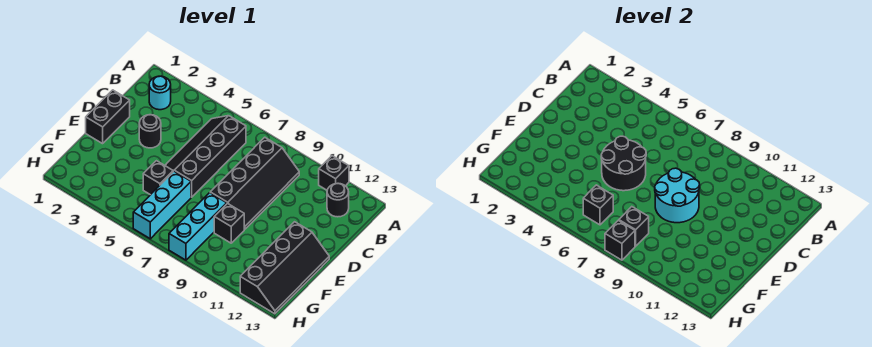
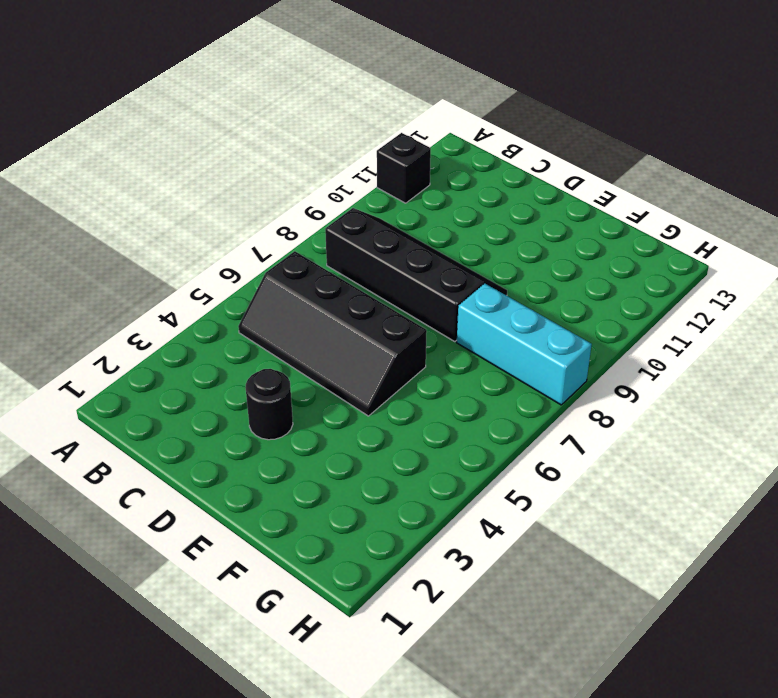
none -> cyan round brick B2 level 1
none -> black round brick B12 level 1
none -> black brick D1:E1 level 1

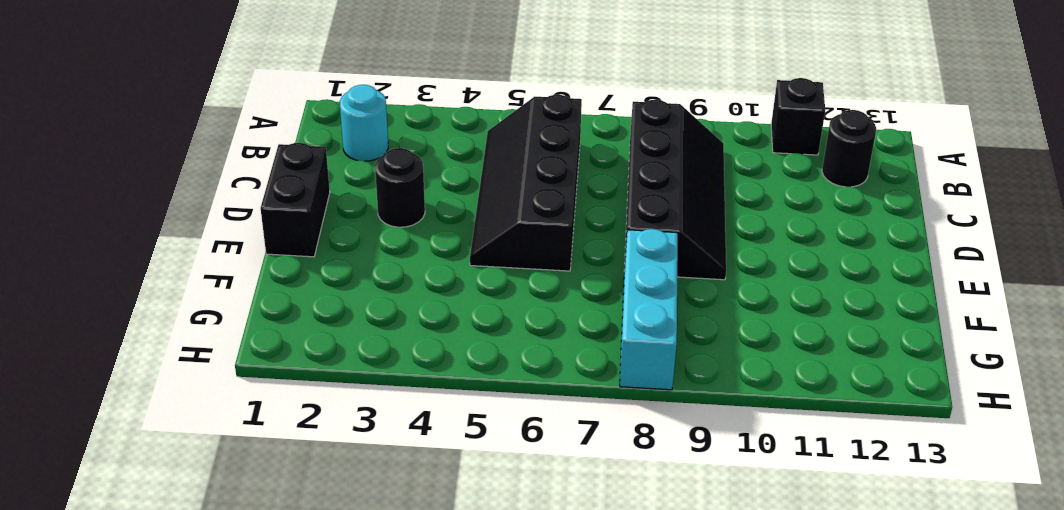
none -> black slope E12:H13 level 1 top 12
none -> black brick F5 level 1
none -> cyan brick F6:H6 level 1

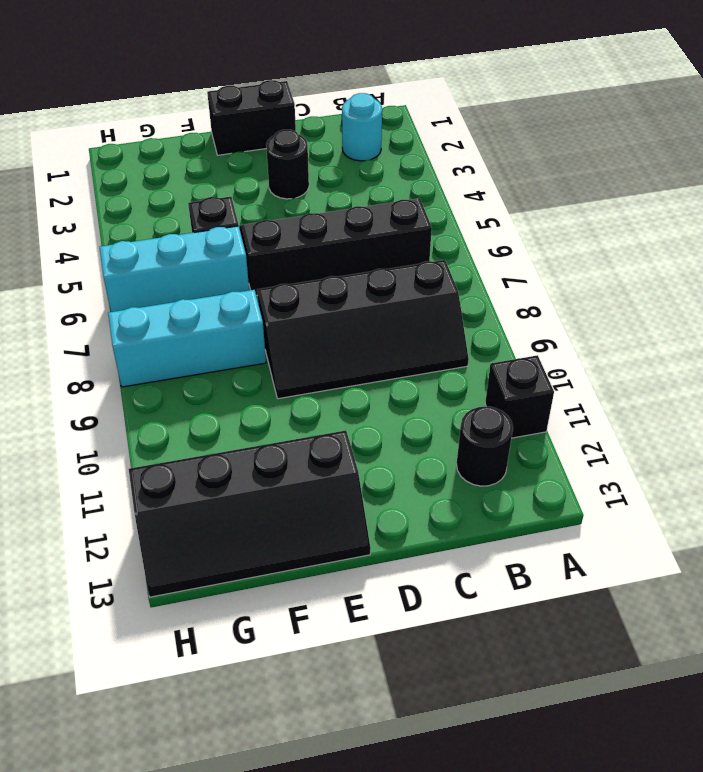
none -> black brick F9 level 1
none -> black round brick D5:E6 level 2
none -> cyan round brick D8:E9 level 2

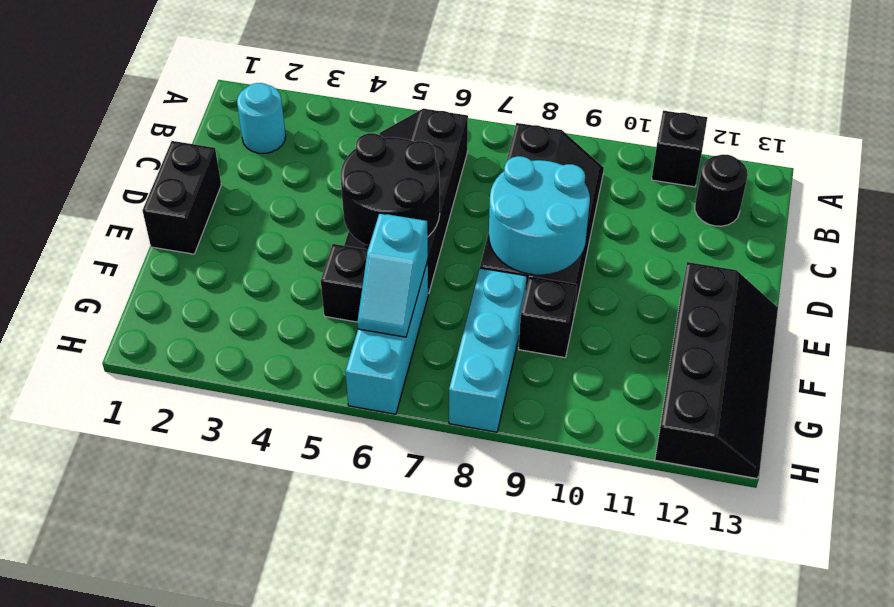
cyan slope F6:G6 level 2 top F -> black brick G6 level 2
none -> black round brick D3 level 1
none -> black brick G8 level 2
none -> black brick H8 level 2

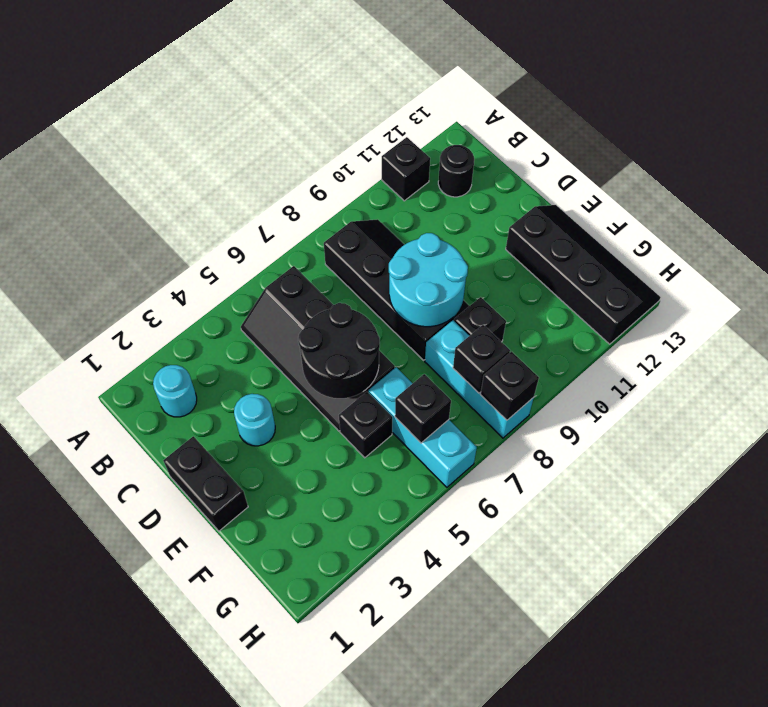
cyan round brick D3 level 1 -> black round brick D3 level 1

